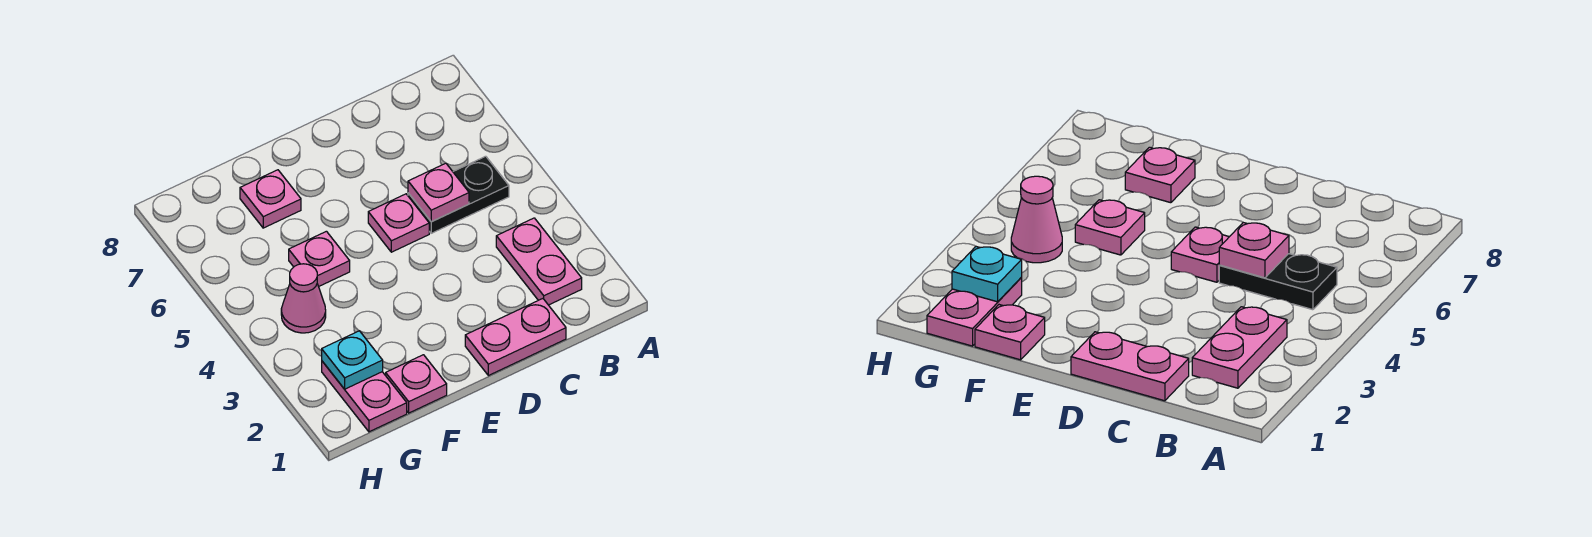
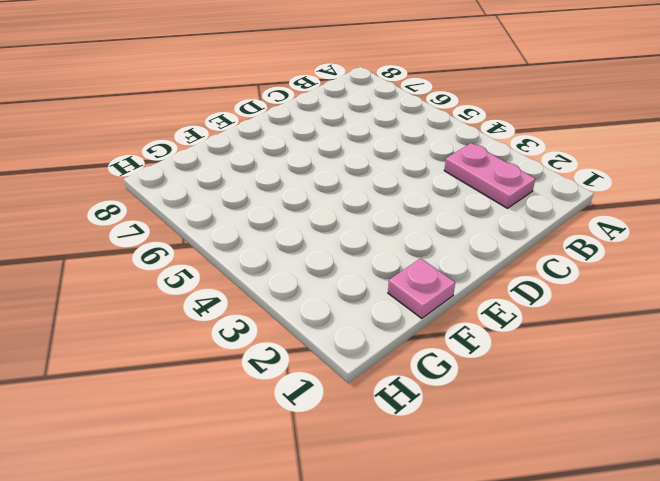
none -> black plate B5:C5 level 1
none -> pink plate C1:D1 level 1

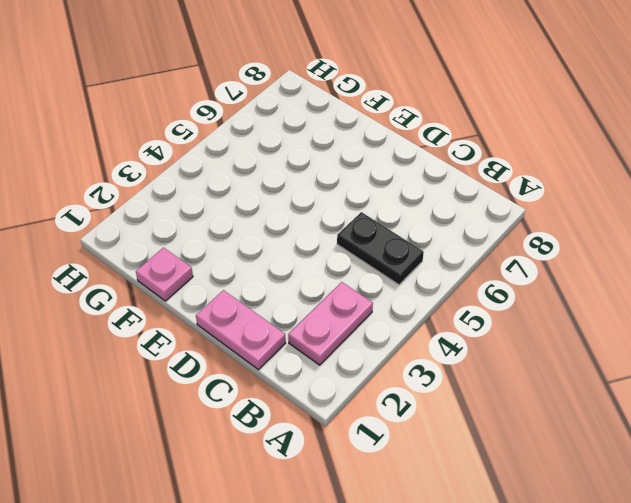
none -> pink plate D5 level 1
none -> pink plate F5 level 1

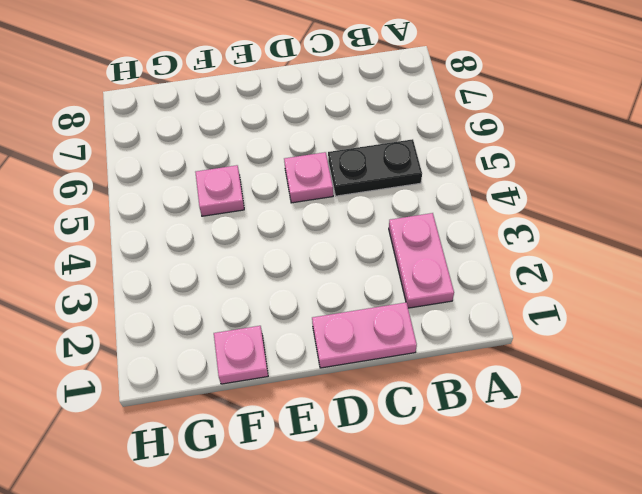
none -> pink plate F7 level 1
none -> pink plate G1:G2 level 1

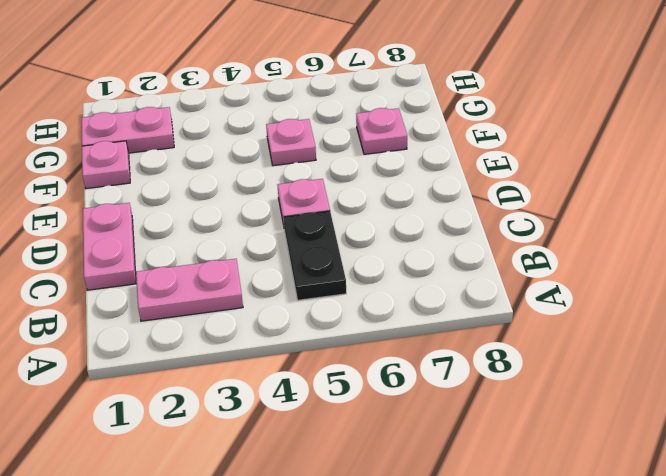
none -> pink cone G4 level 1
none -> pink plate C5 level 2

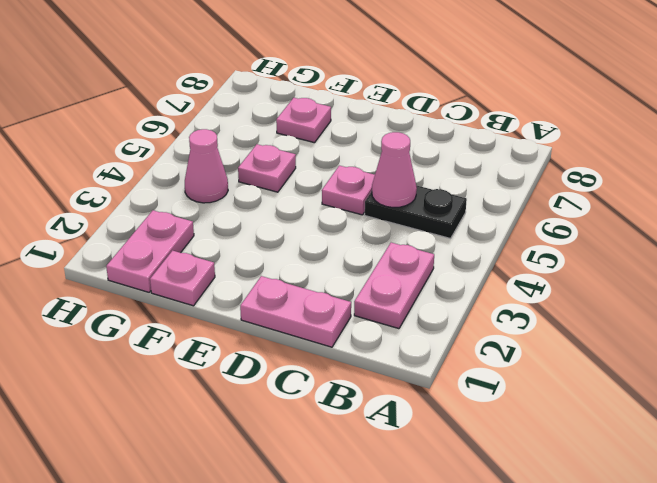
pink cone C5 level 2 -> pink plate C5 level 2
none -> cyan plate G2 level 2

